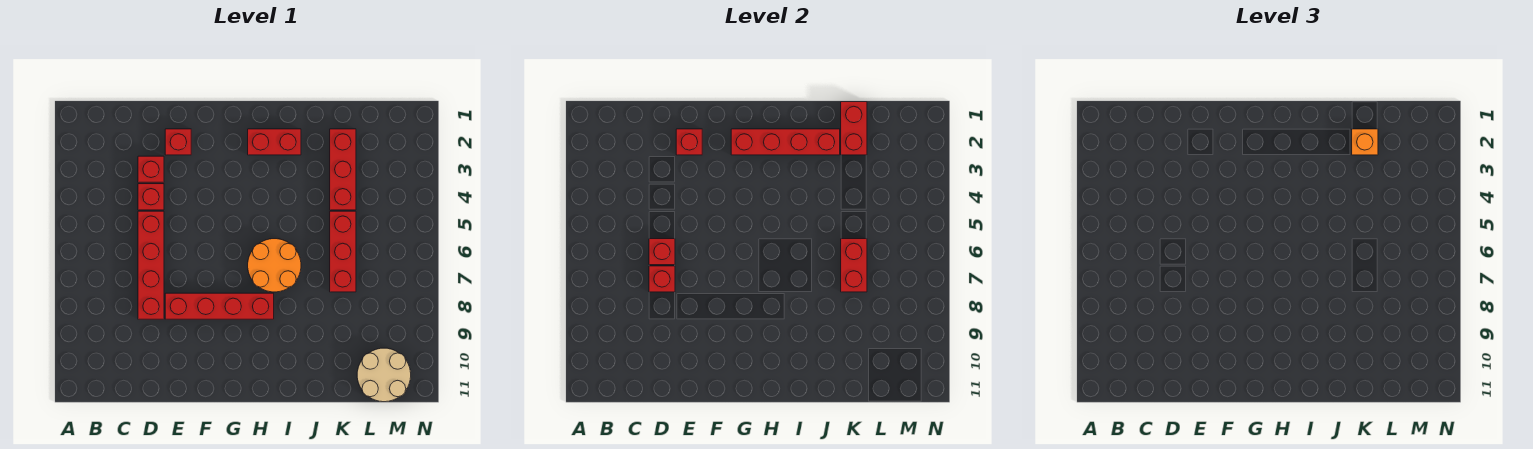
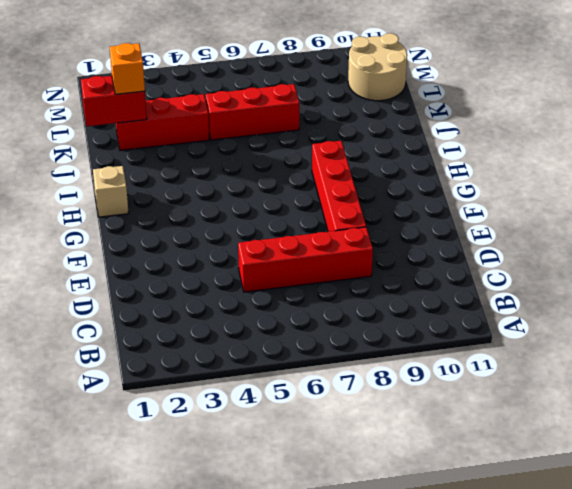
tan brick H1 level 1 -> none
none -> red brick D3 level 1
none -> red brick D4 level 1
none -> red brick E2 level 1

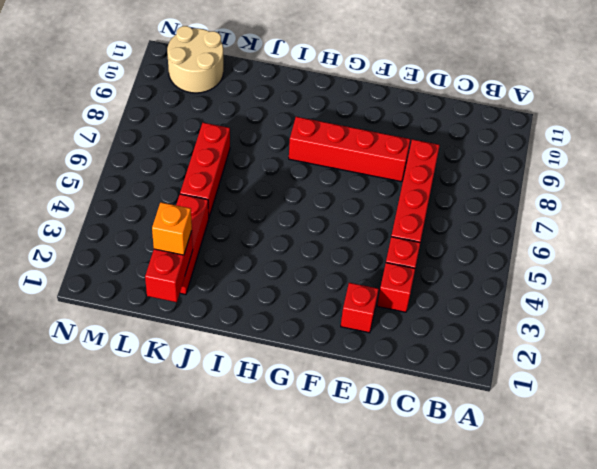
none -> red brick H2:I2 level 1
none -> orange round brick H6:I7 level 1
none -> red brick D6 level 2

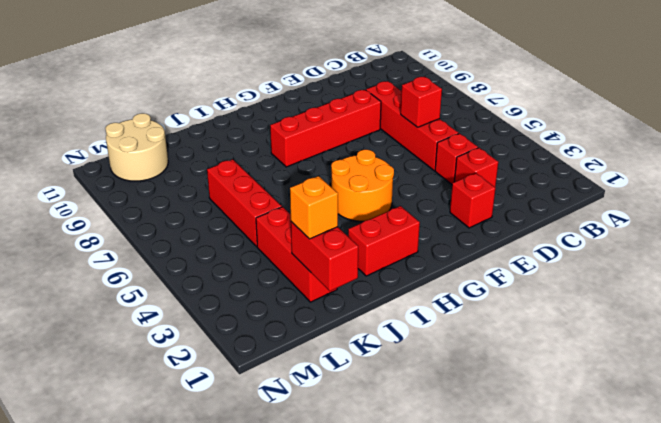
orange round brick G4:H5 level 1 -> orange round brick H6:I7 level 1
none -> red brick D7 level 2
none -> red brick E2 level 2
none -> red brick G2:J2 level 2

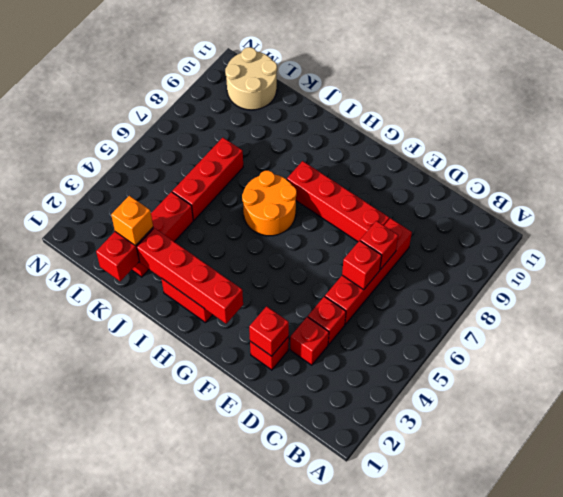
none -> red brick K6:K7 level 2

